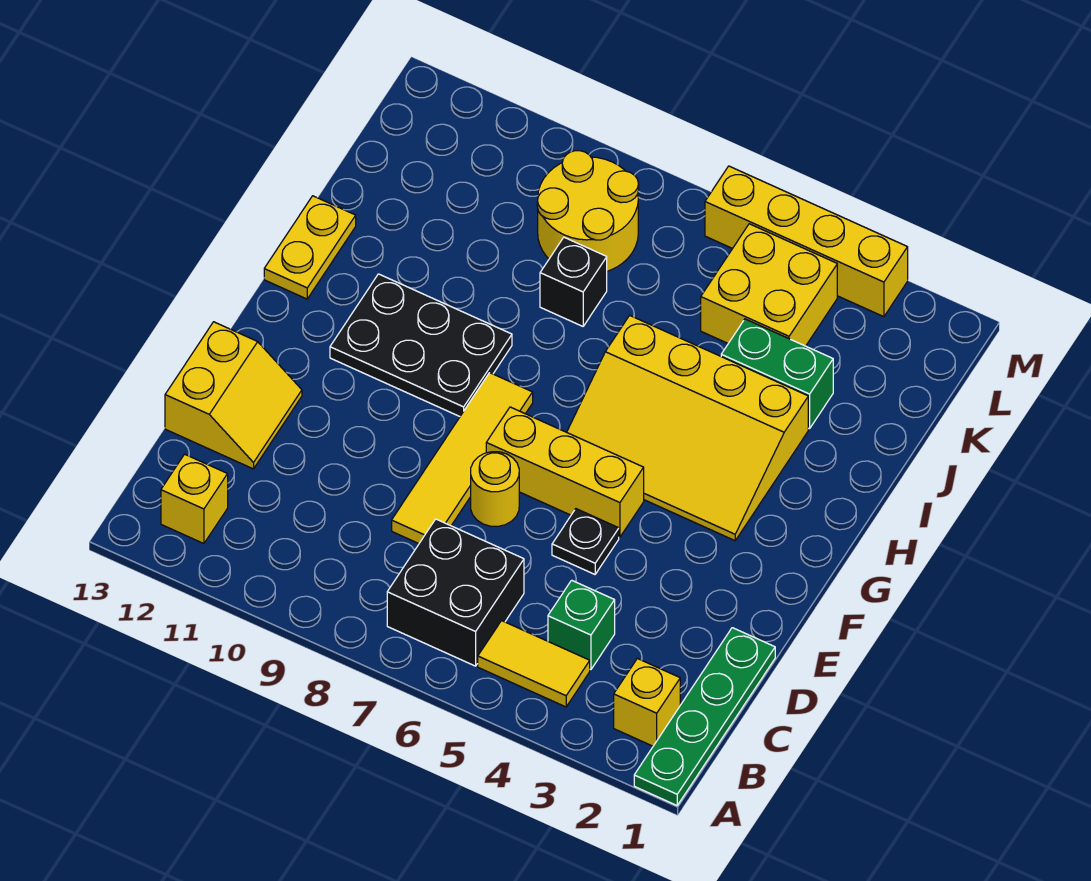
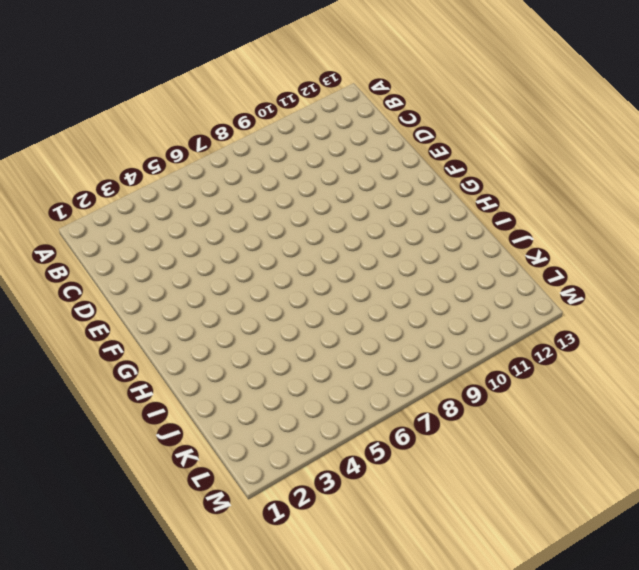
none -> green plate A1:D1 level 1
none -> yellow brick B2 level 1
none -> yellow tile B4:B5 level 1

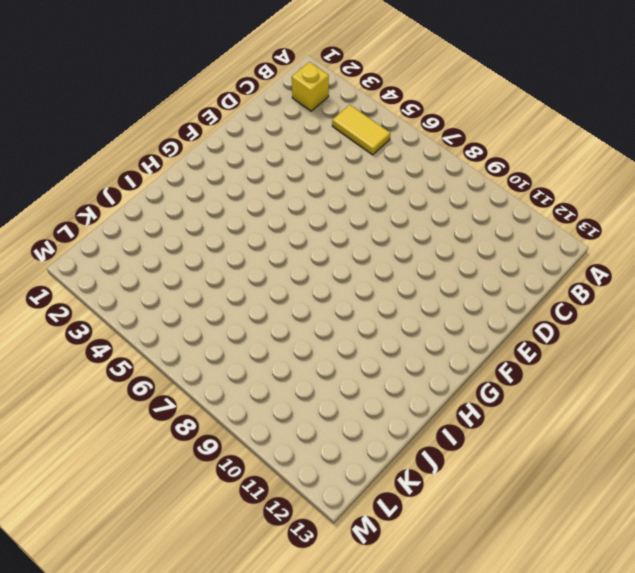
none -> green plate A1:D1 level 1
none -> black brick B6:C7 level 1
none -> yellow brick B12 level 1

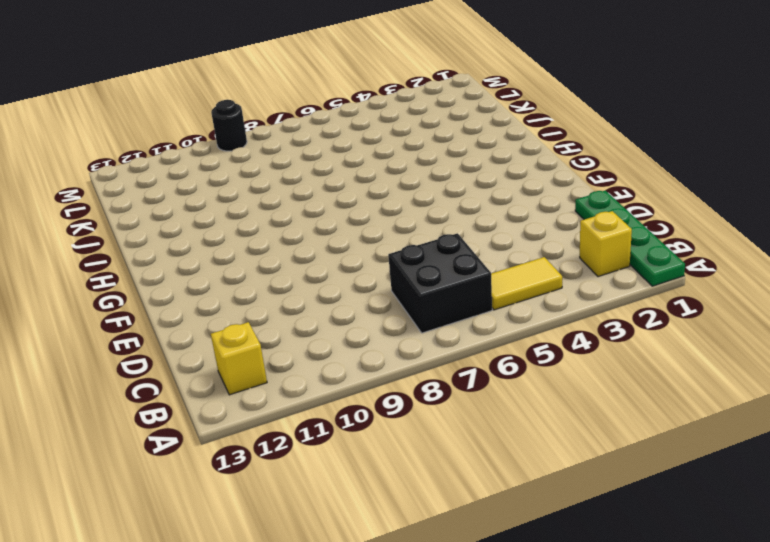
black round brick M9 level 1 -> none
none -> green brick C4 level 1
none -> yellow tile D8:G8 level 1
none -> yellow slope D12:E13 level 1 top 13

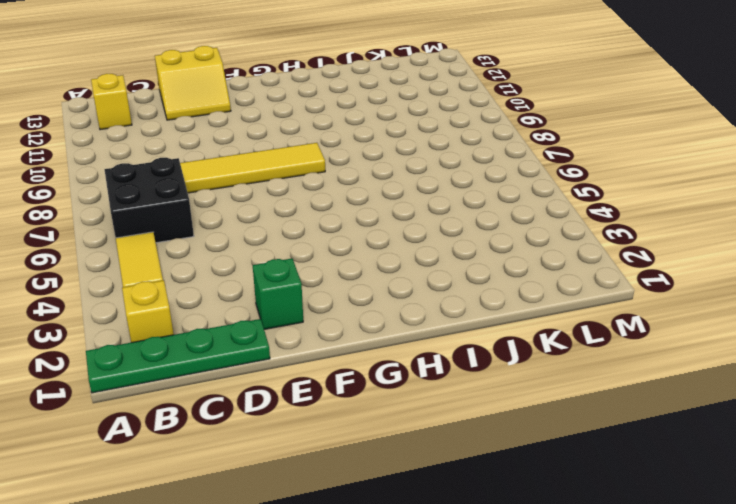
green brick E2 level 1 -> green brick C4 level 1
none -> black plate E5 level 1
none -> yellow round brick E7 level 1
none -> yellow brick F5:F7 level 1

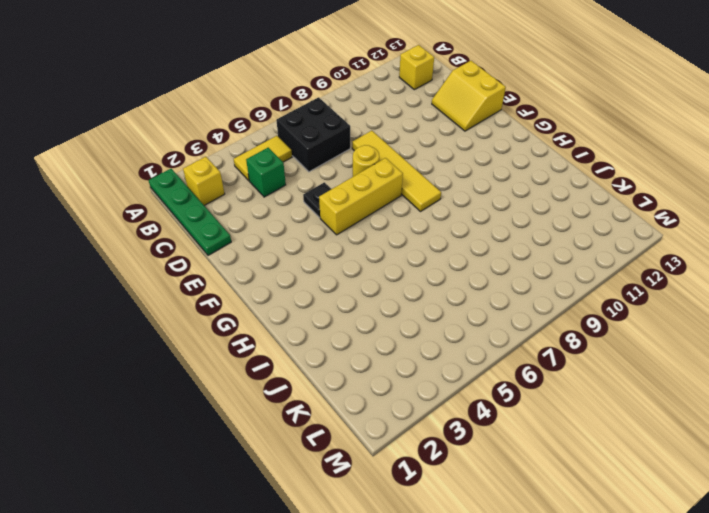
none -> yellow slope G3:I6 level 1 top I
none -> black plate G9:H11 level 1
none -> yellow plate H13:I13 level 1

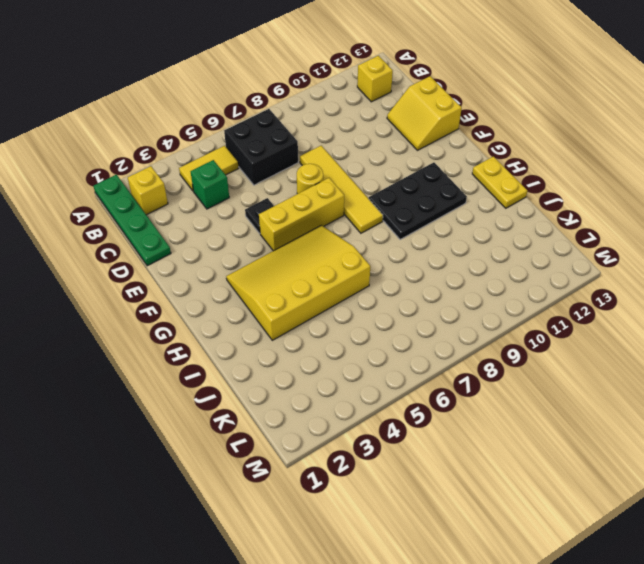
none -> green brick J3:J4 level 1
none -> black brick J8 level 1
none -> yellow brick K4:L5 level 1

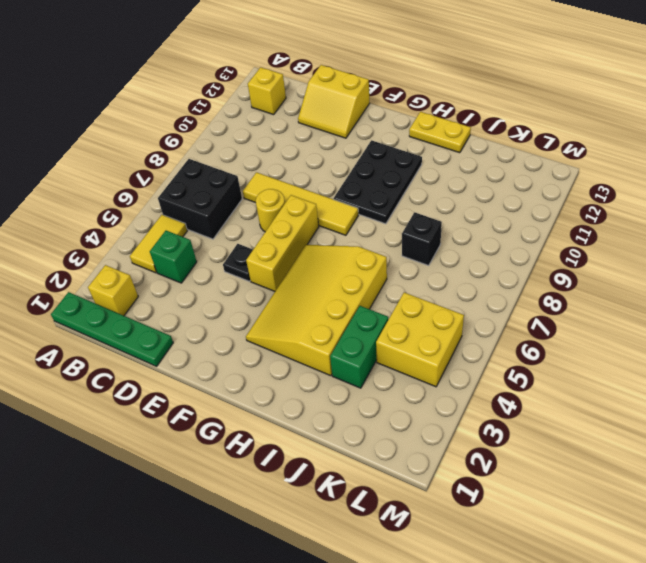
none -> yellow round brick K8:L9 level 1
none -> yellow brick M3:M6 level 1

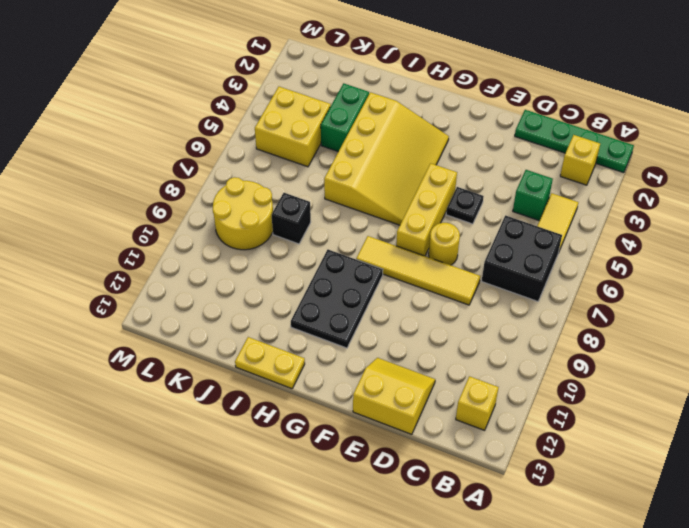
none -> yellow brick M3:M6 level 1

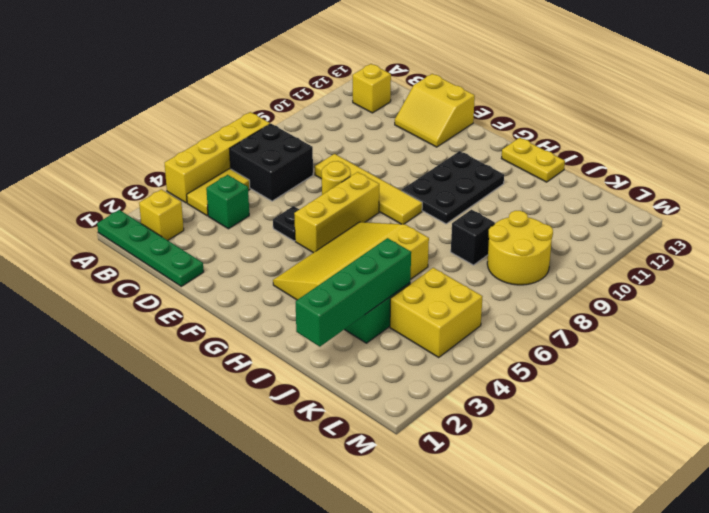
yellow brick A4:A7 level 1 -> yellow brick M3:M6 level 1
green brick J1:J4 level 2 -> none

